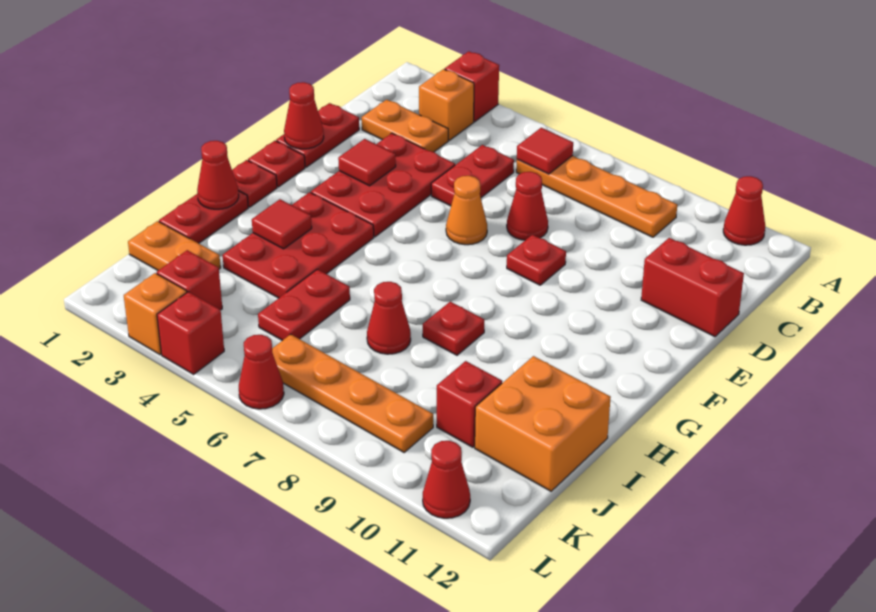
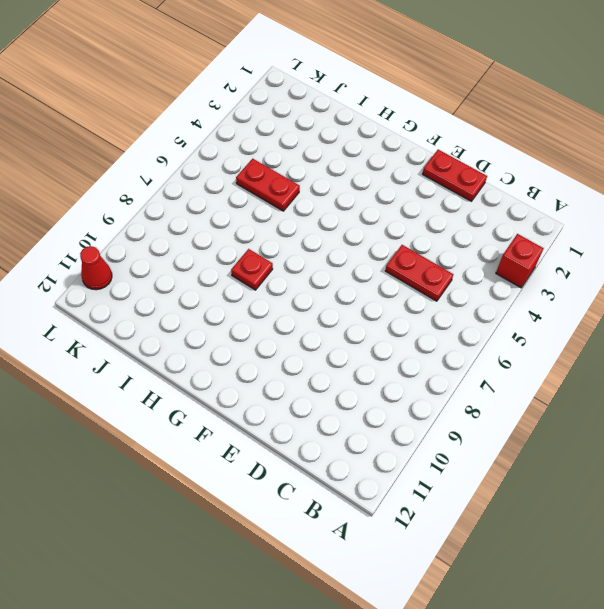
none -> red cone A11 level 1
none -> orange brick B3 level 1
none -> orange plate B6:B9 level 1
none -> orange plate C2:C3 level 1

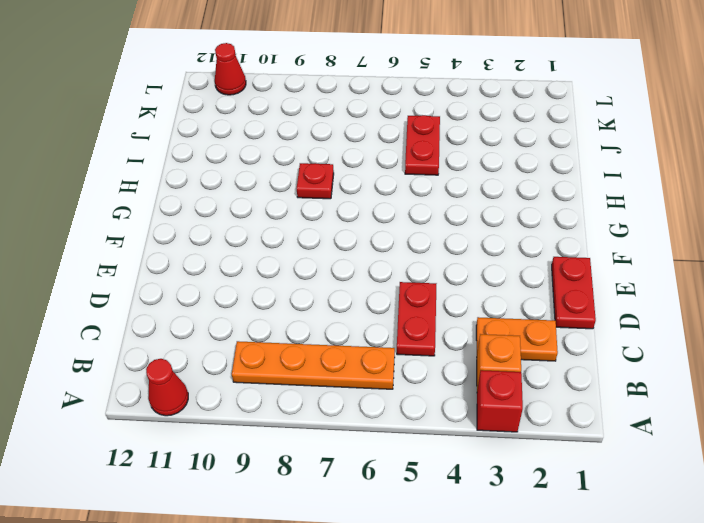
none -> red plate D3:F4 level 1
none -> red cone D7 level 1
none -> red brick D11:D12 level 1
none -> orange cone E6 level 1

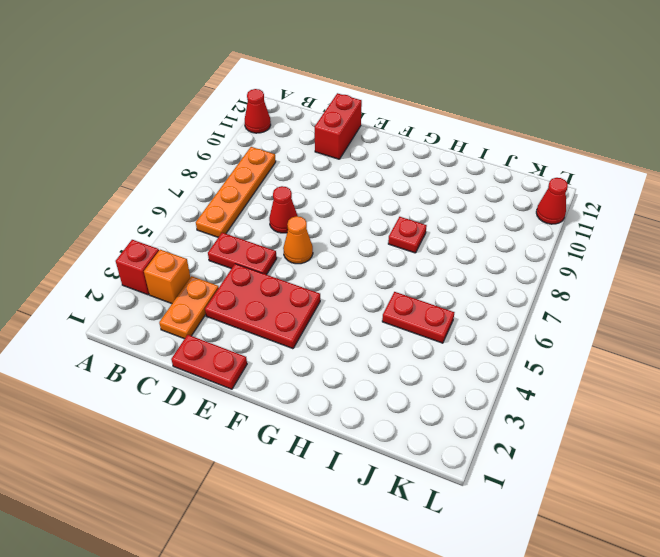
none -> red plate E8 level 1
none -> red plate F1 level 1
none -> red plate G1 level 1
none -> red plate G3:I4 level 1

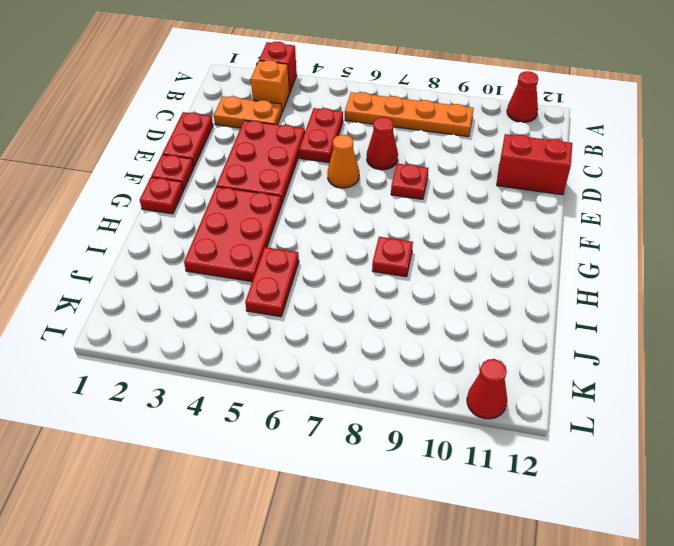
none -> red plate H1:I1 level 1
none -> red cone I7 level 1
none -> orange brick I11:J12 level 1
none -> orange plate J1:J2 level 1

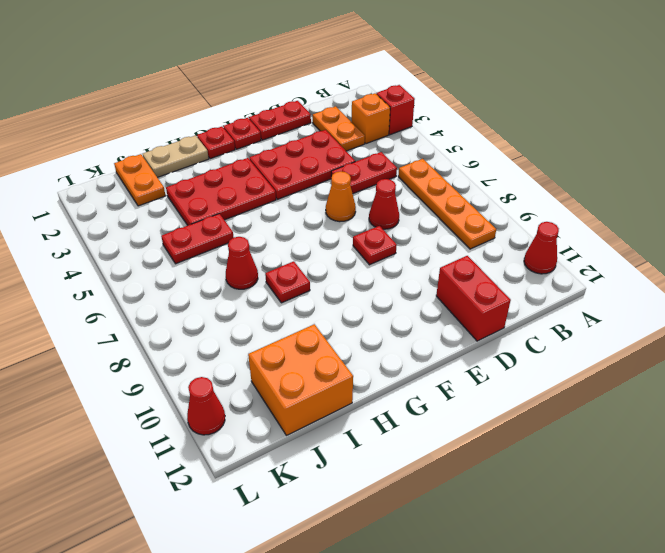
tan plate H1:I1 level 1 -> red plate H1:I1 level 1
none -> red brick J10 level 1
none -> red brick K3 level 1
none -> orange plate K6:K9 level 1
none -> orange brick L3 level 1

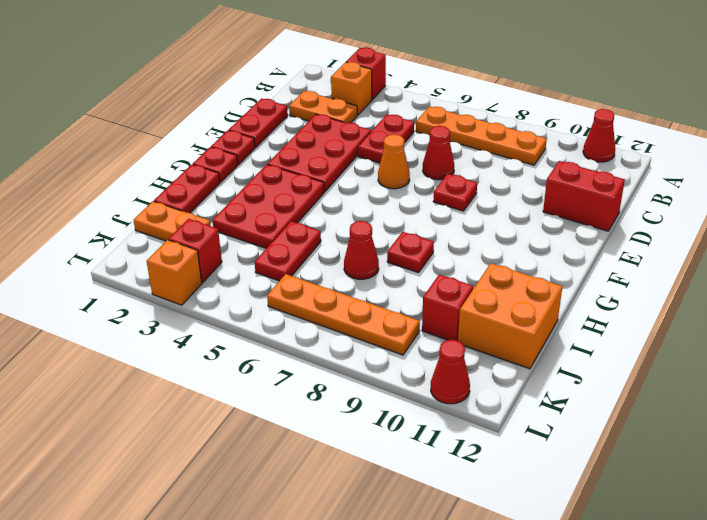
none -> red brick L4 level 1
none -> red cone L6 level 1
none -> red tile B6 level 2
none -> red cone E1 level 2

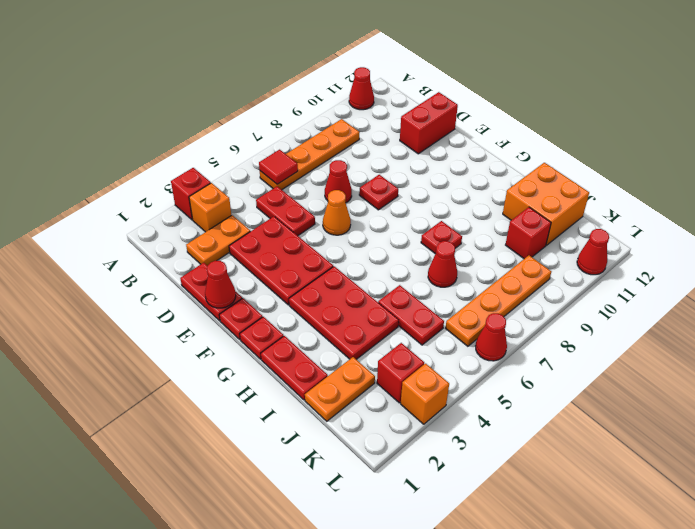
none -> red brick L4 level 1
none -> red tile E3 level 2
none -> red cone H1 level 2
none -> red tile H3 level 2

